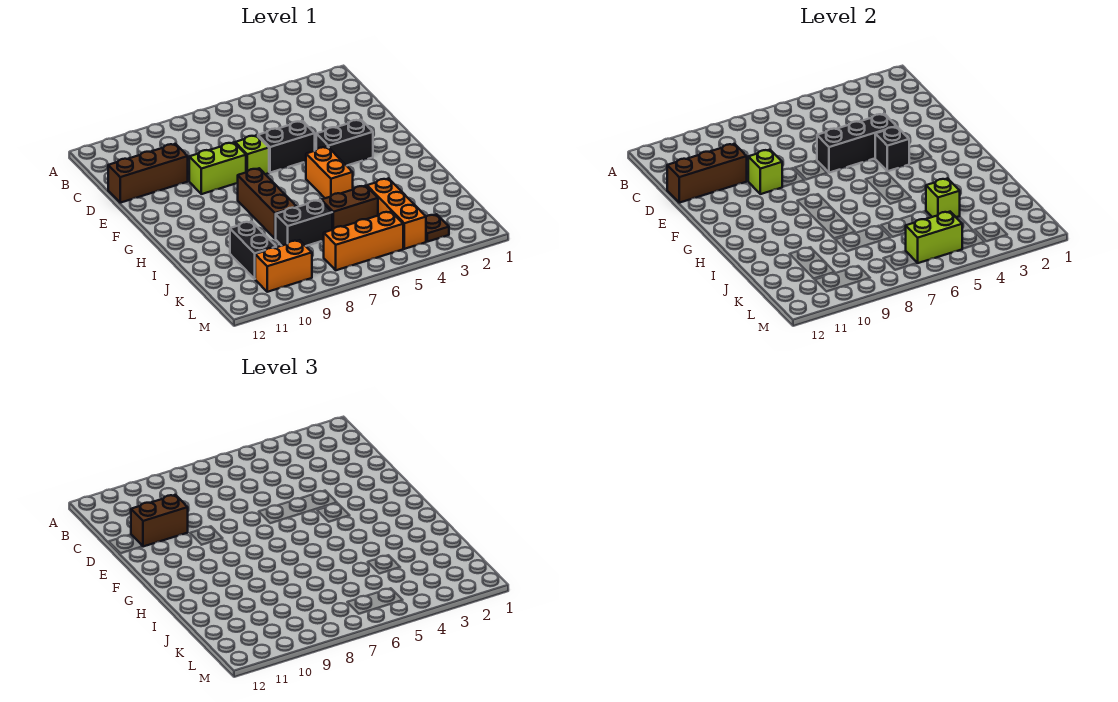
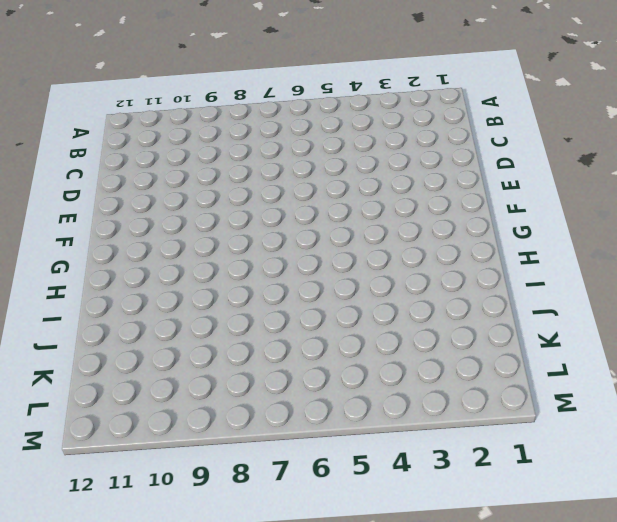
none -> brown brick D10:D12 level 1
none -> black brick E5:E6 level 1
none -> lime brick E7 level 1

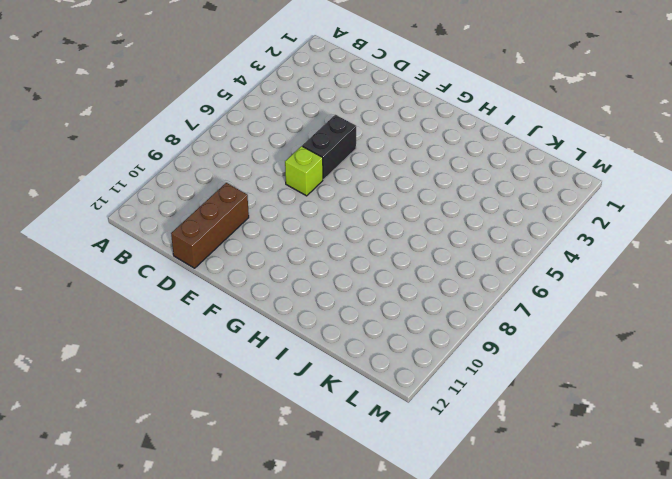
none -> lime brick E8:E9 level 1
none -> black brick F3:F4 level 1
none -> orange brick G5:H5 level 1

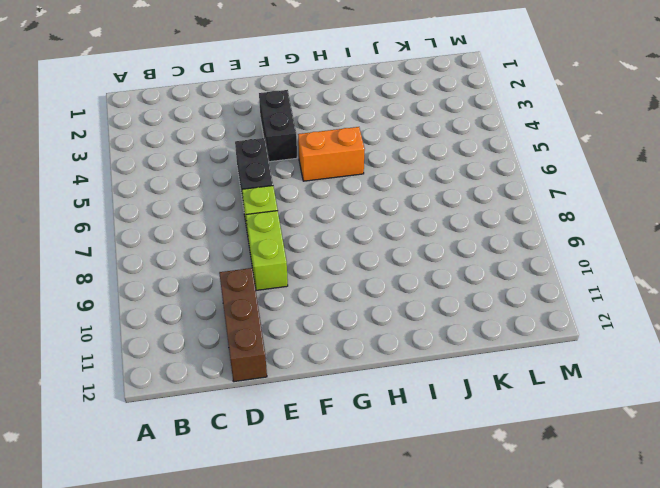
none -> brown brick G8:I8 level 1
none -> orange brick J4:L4 level 1
none -> brown brick J5:J6 level 1

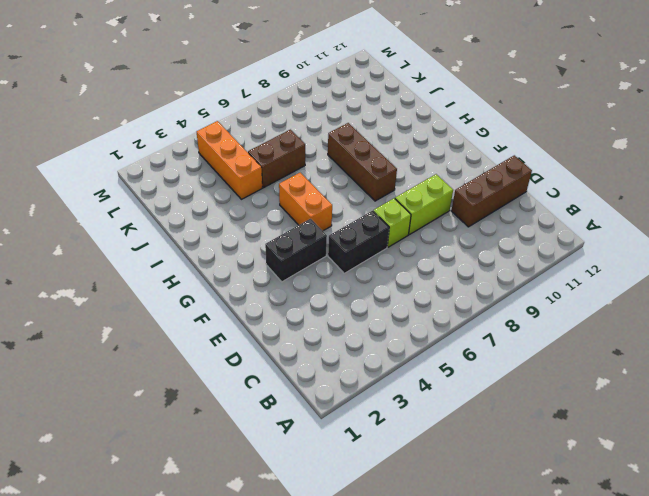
none -> black brick J7:J8 level 1
none -> black brick J10:K10 level 1
none -> brown plate L3 level 1

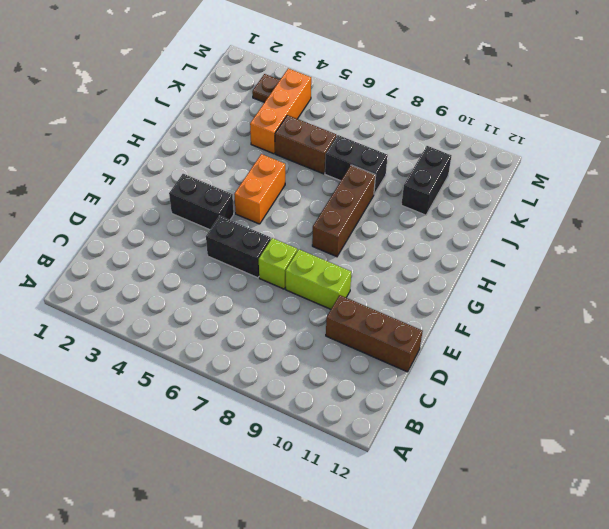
none -> orange brick L5:L7 level 1
none -> orange brick L9:L10 level 1
none -> brown brick D10:D12 level 2

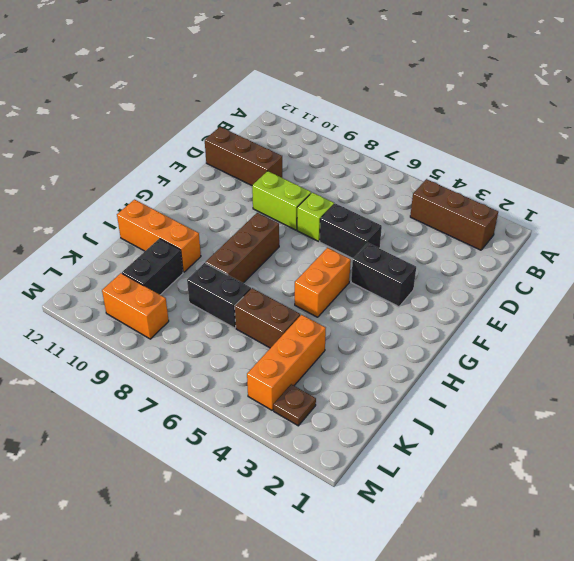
brown brick B2:B4 level 1 -> brown brick D10:D12 level 2
orange brick I10:I12 level 1 -> orange brick L5:L7 level 1
none -> black brick E4:E6 level 2
none -> lime brick E9 level 2
none -> black brick F4 level 2

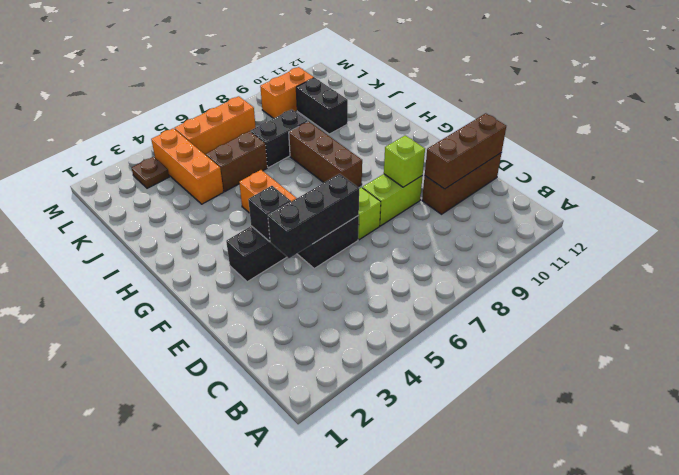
none -> lime brick J4 level 2
none -> lime brick L5:L6 level 2
none -> brown brick D10:D11 level 3

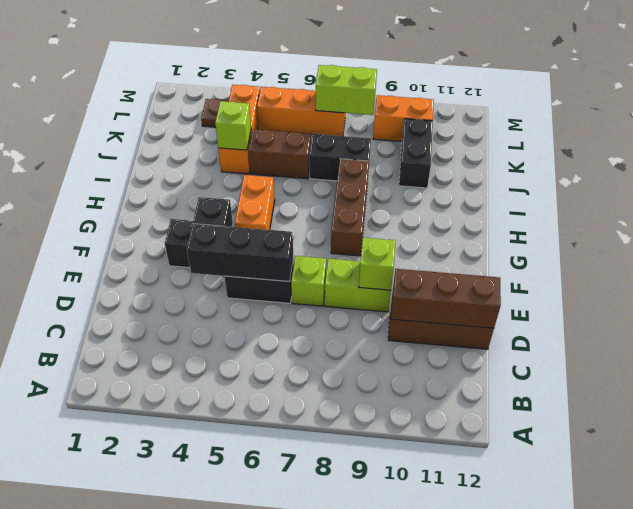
lime brick L7:L8 level 2 -> lime brick L5:L6 level 2
none -> brown brick D10:D11 level 3

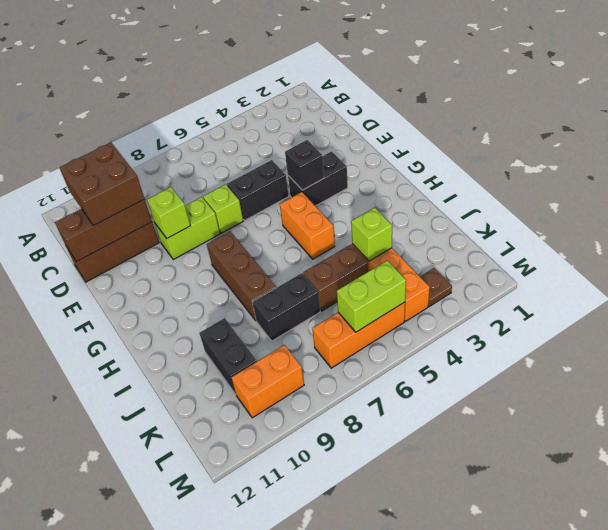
brown brick C10:D11 level 3 -> brown brick D10:D11 level 3
none -> black brick E4:E6 level 2

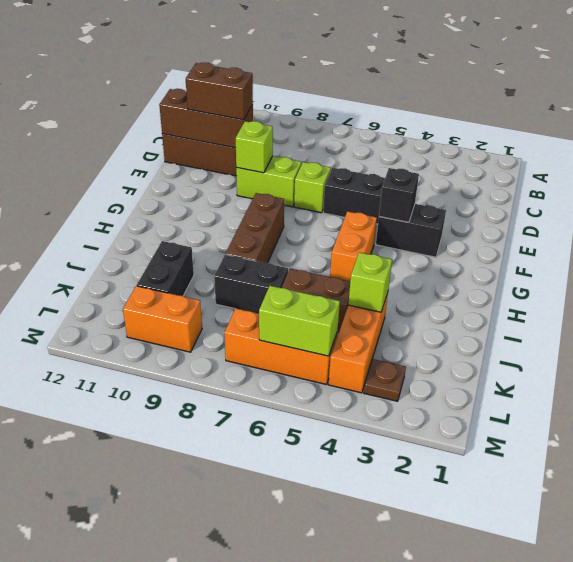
none -> black brick E4:E6 level 2

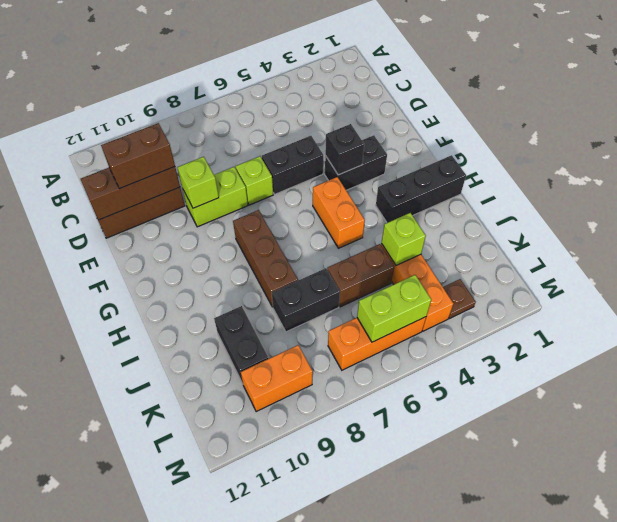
black brick H1:H3 level 1 -> black brick E4:E6 level 2

